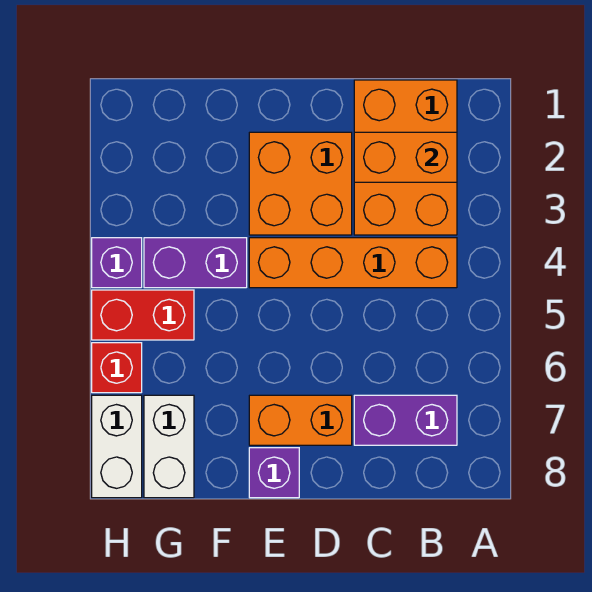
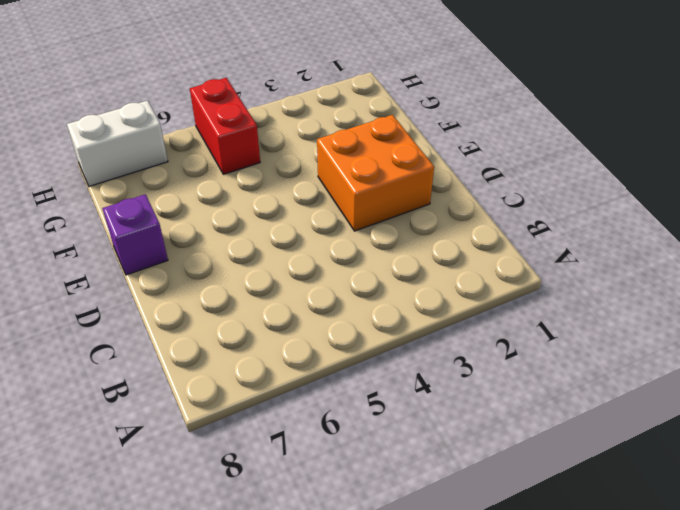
none -> orange brick B1:C3 level 1
none -> orange brick B4:E4 level 1
none -> purple brick B7:C7 level 1

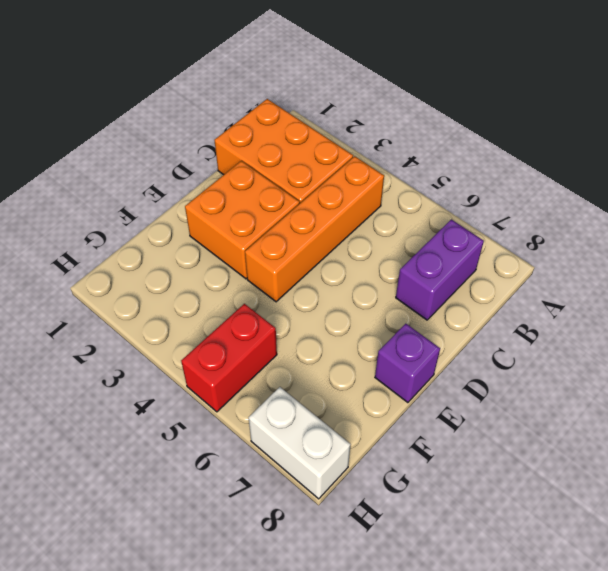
none -> orange brick D7:E7 level 1
none -> purple brick F4:G4 level 1
none -> white brick G7:G8 level 1

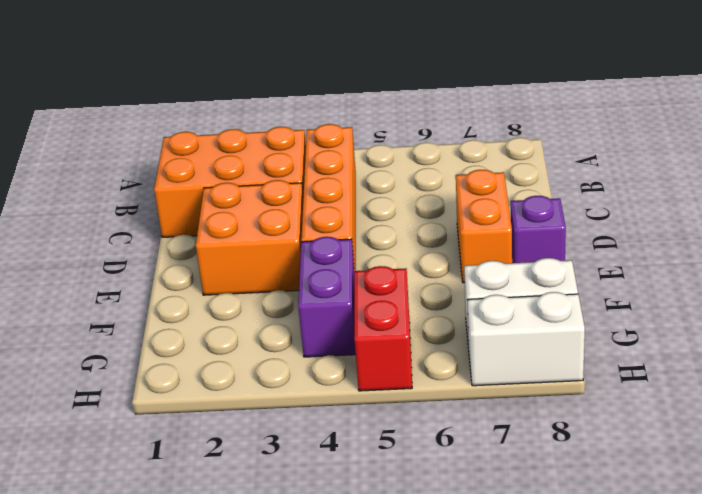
none -> purple brick B7:C7 level 1
none -> purple brick H4 level 1
none -> red brick H6 level 1

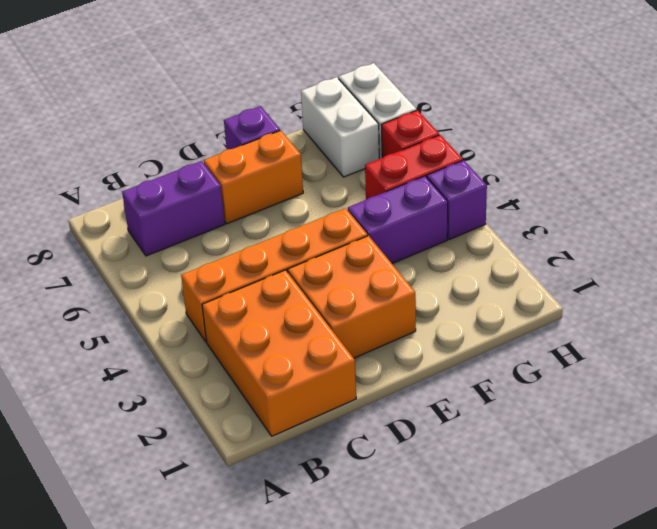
none -> orange brick B2:C2 level 2

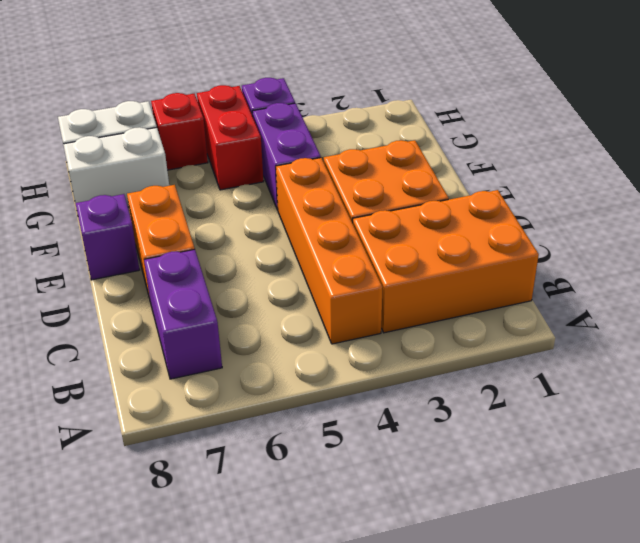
none -> orange brick B2:C2 level 2

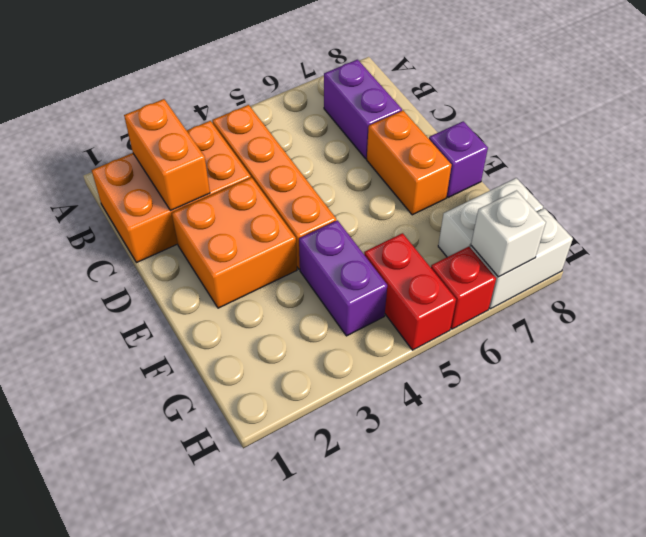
white brick H7 level 2 -> none
none -> purple brick H4 level 1

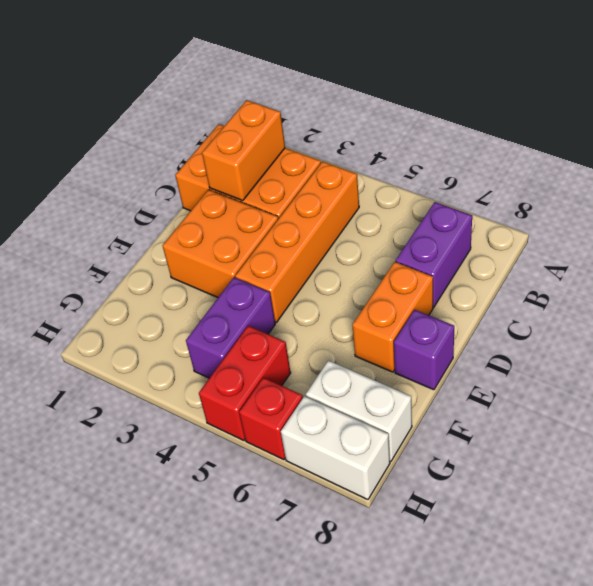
none -> purple brick H4 level 1

